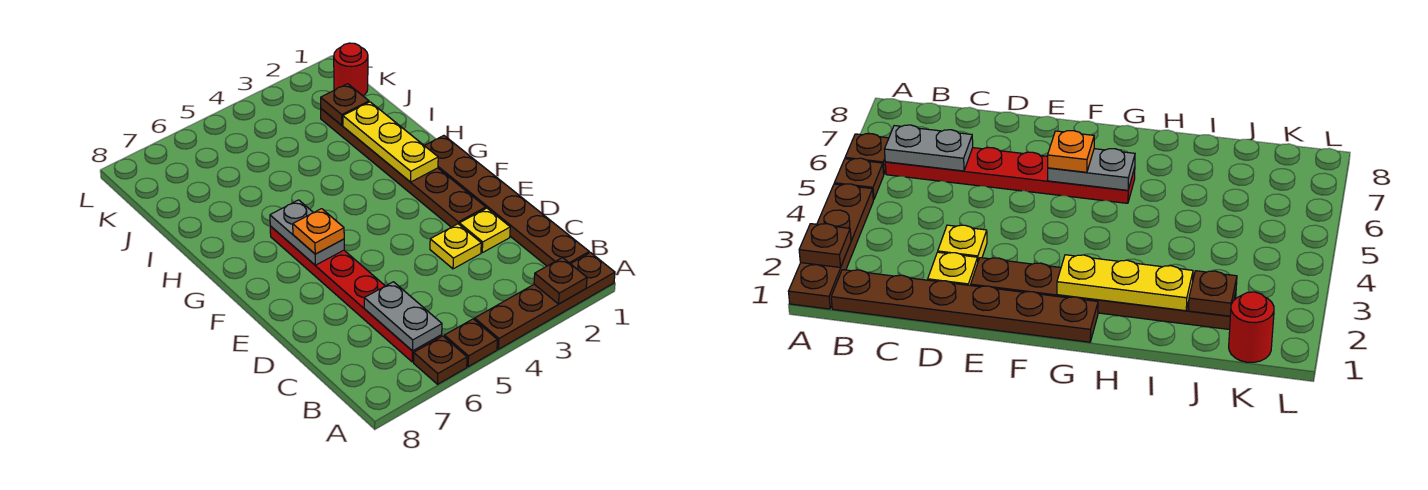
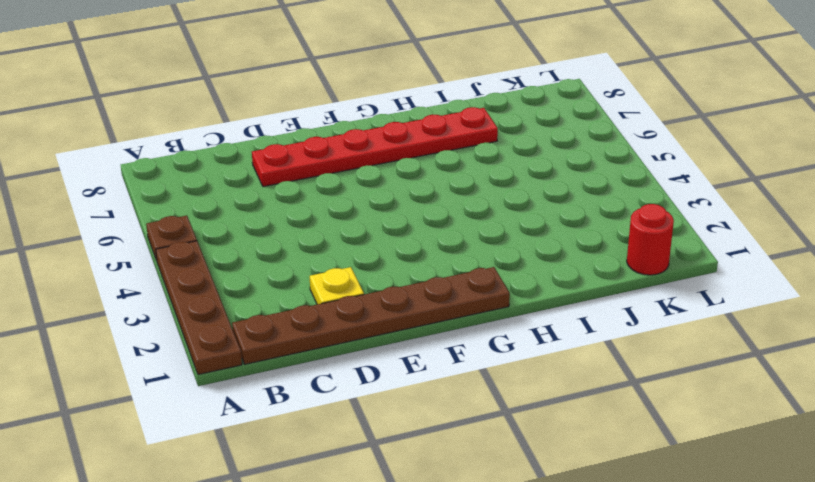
red plate D7:I7 level 1 -> red plate B6:G6 level 1
none -> brown plate A6 level 1
none -> yellow plate D3 level 1
none -> brown plate E2:J2 level 1

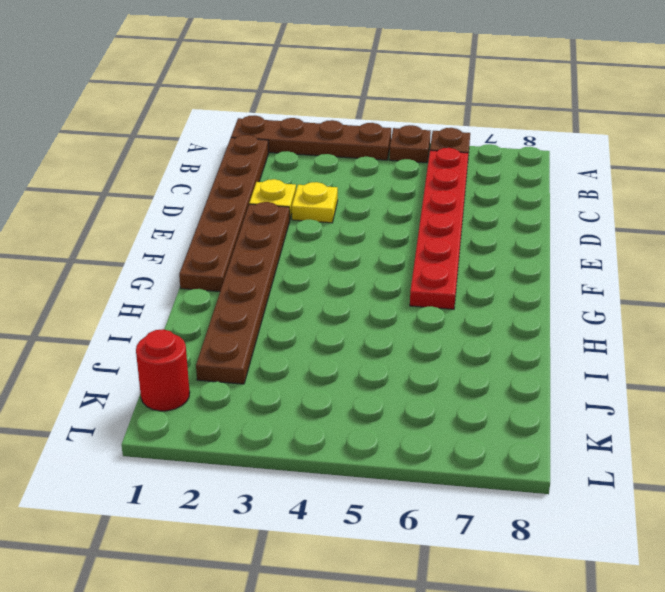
none -> brown plate A2 level 2
none -> grey plate B6:C6 level 2
none -> grey plate F6:G6 level 2

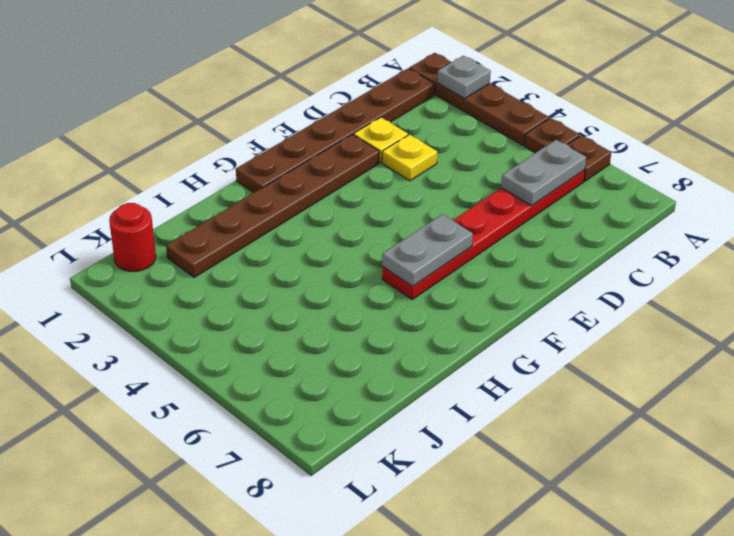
grey plate A2 level 2 -> brown plate A2 level 2
none -> yellow plate G2:I2 level 2
none -> brown plate J2 level 2
none -> orange plate F6 level 3

